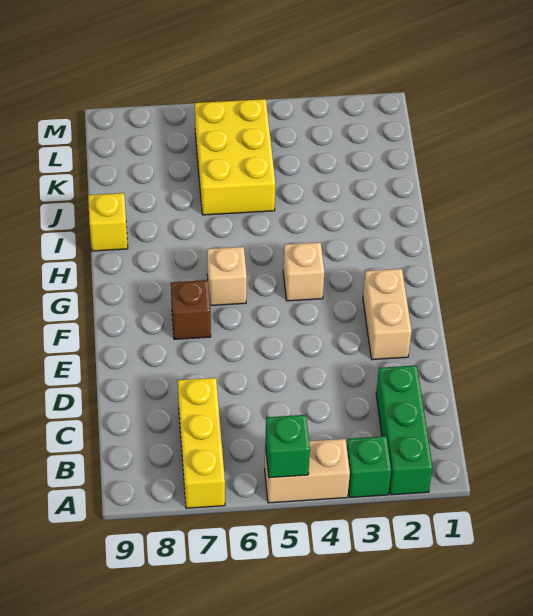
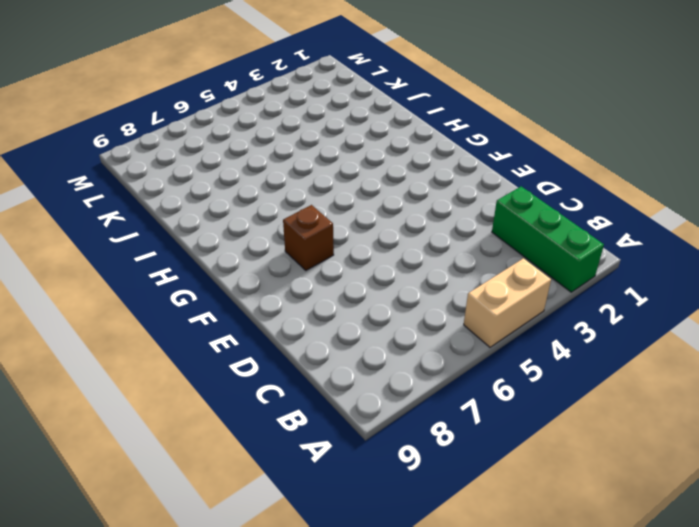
none -> green brick A3 level 1
none -> yellow brick A7:C7 level 1

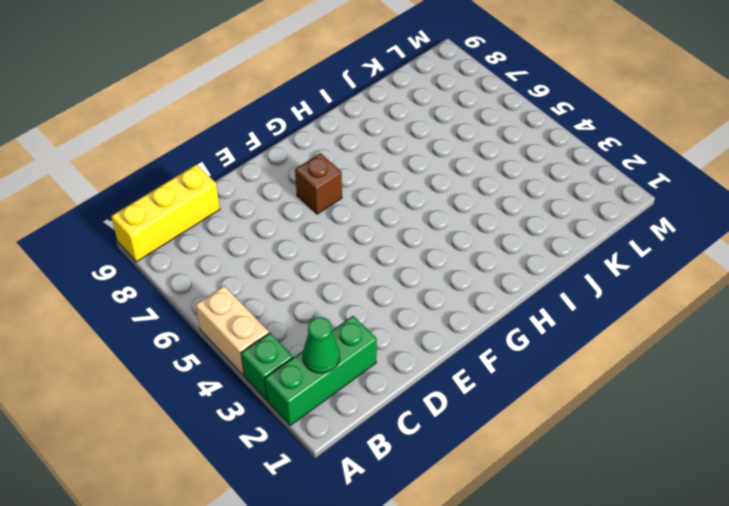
yellow brick A9:C9 level 1 -> yellow brick A7:C7 level 1
green cone B2 level 2 -> none
none -> tan brick E2:F2 level 1
none -> tan brick G4 level 1

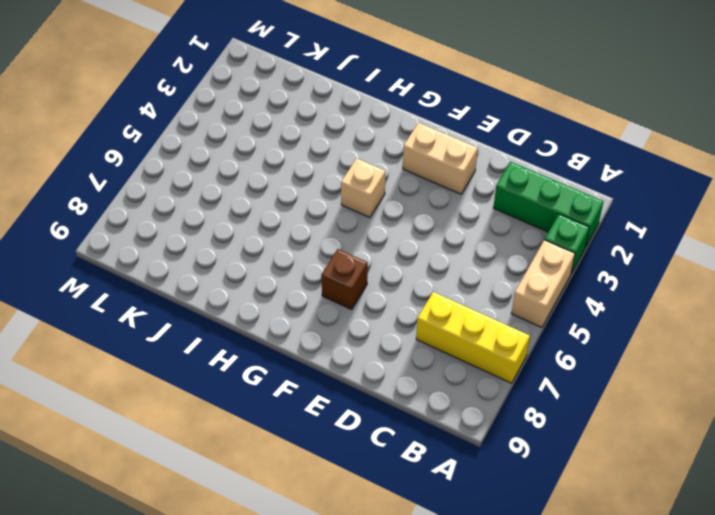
none -> tan brick G6 level 1
none -> yellow brick I9 level 1

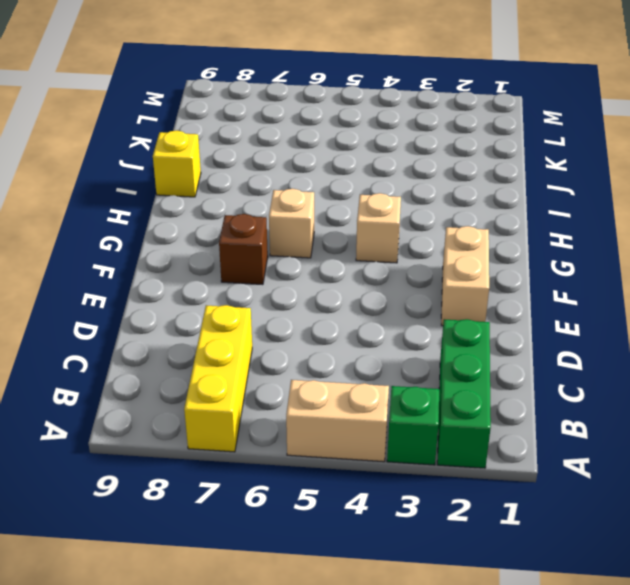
none -> yellow brick J5:L6 level 1
none -> green brick A5 level 2

